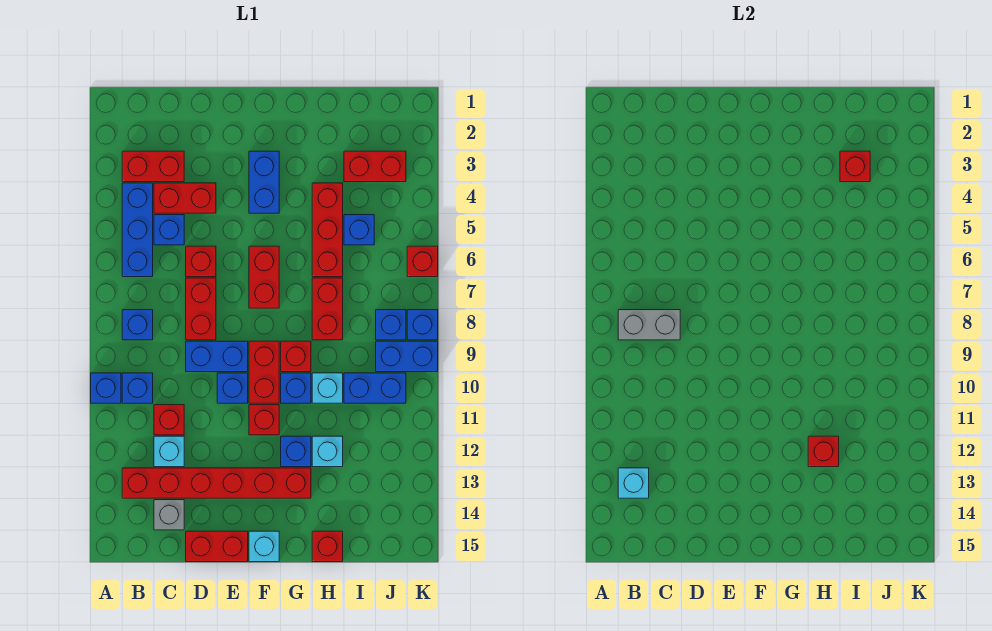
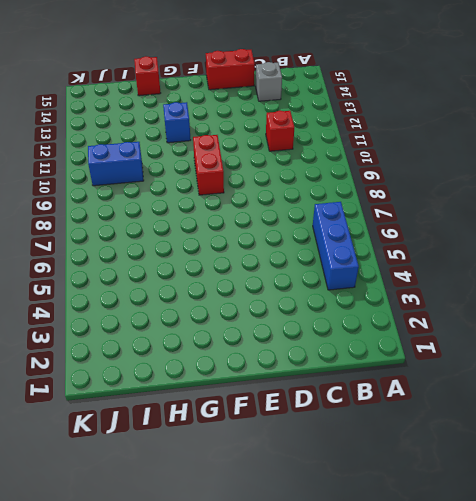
none -> blue brick A10 level 1
none -> red brick B3:C3 level 1
none -> blue brick B8 level 1
none -> blue brick B10 level 1

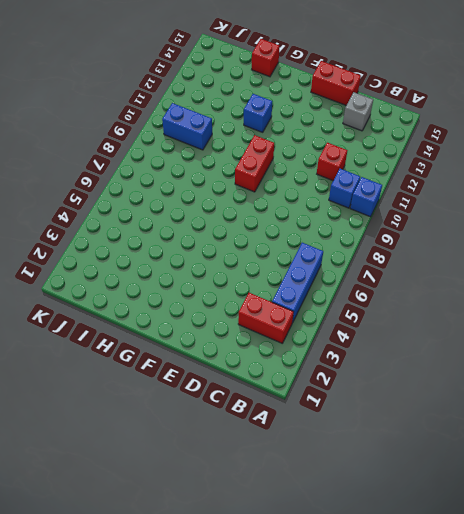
none -> blue brick B8 level 1
none -> red brick B13:G13 level 1
none -> red brick C4:D4 level 1
none -> blue brick C5 level 1

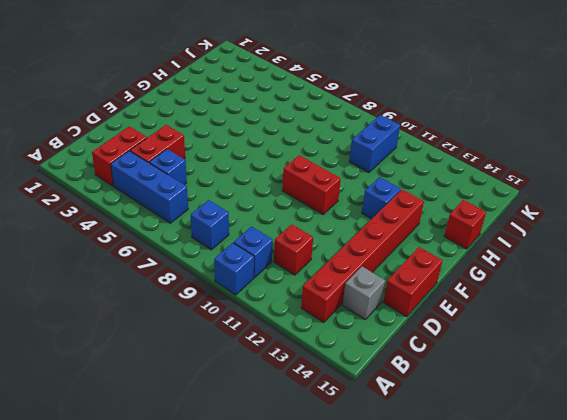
none -> cyan brick C12 level 1
none -> red brick D6 level 1
none -> red brick D7:D8 level 1
none -> blue brick D9:E9 level 1

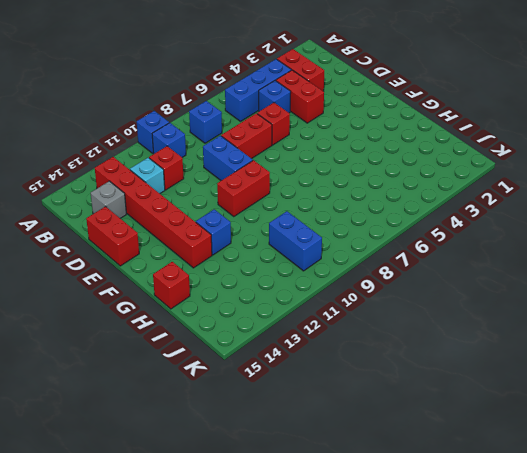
none -> blue brick E10 level 1
none -> blue brick F3:F4 level 1
none -> red brick F6:F7 level 1
none -> red brick F11 level 1

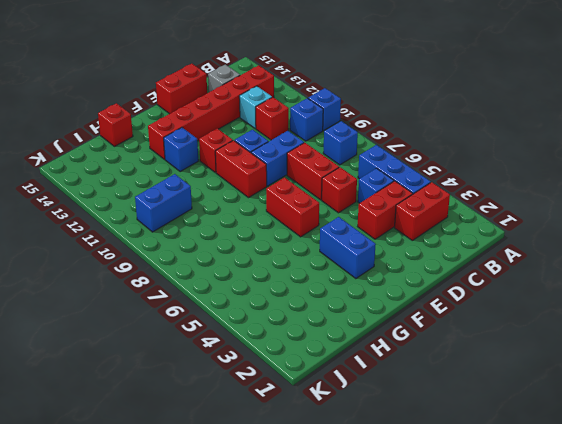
none -> cyan brick F15 level 1
none -> red brick G9 level 1
none -> blue brick G10 level 1
none -> red brick H4:H6 level 1

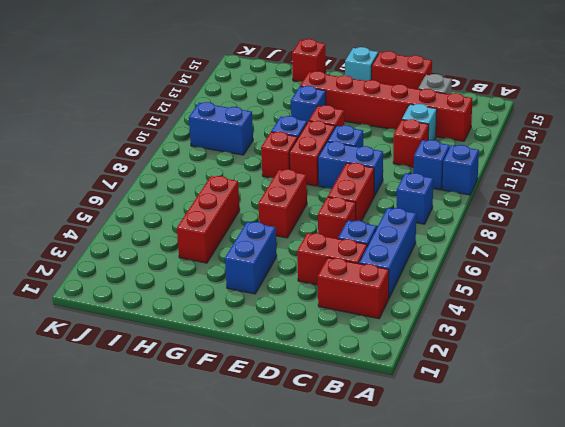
none -> red brick H7:H8 level 1
none -> cyan brick H10 level 1
none -> cyan brick H12 level 1
none -> red brick I3:J3 level 1

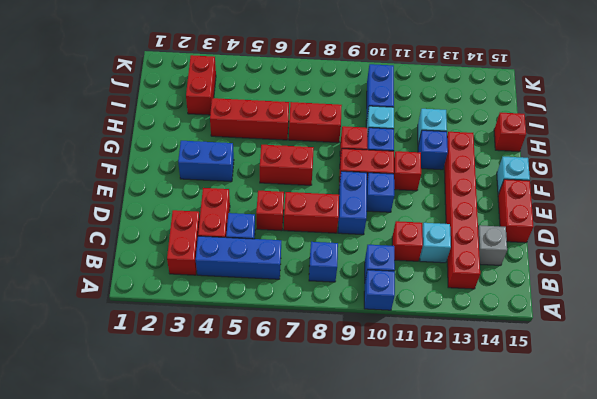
none -> blue brick I5 level 1
none -> blue brick J8 level 1
none -> blue brick J9:K9 level 1
none -> red brick K6 level 1

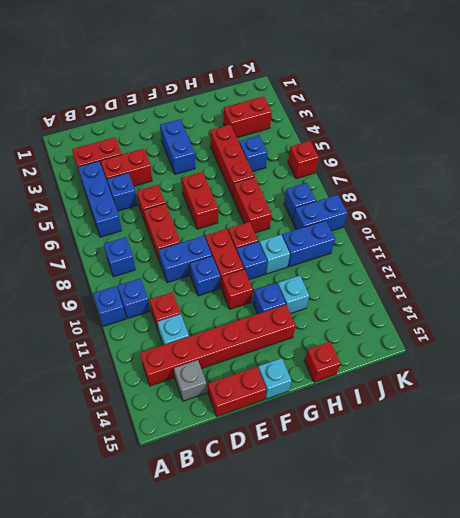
none -> blue brick K8 level 1
none -> grey brick B8:C8 level 2
none -> cyan brick B13 level 2
none -> red brick H12 level 2

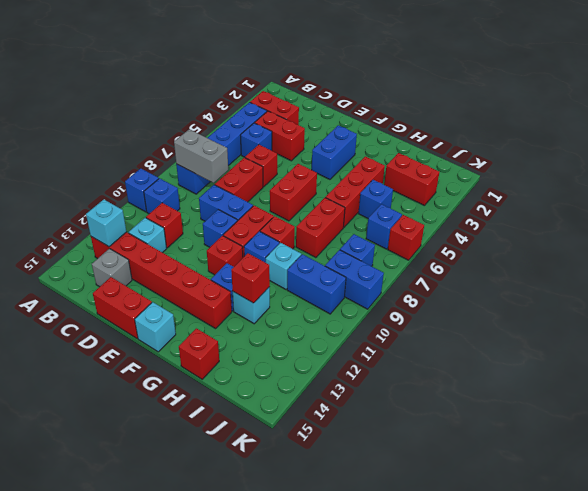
blue brick J6 level 1 -> blue brick K8 level 1
none -> red brick I3 level 2

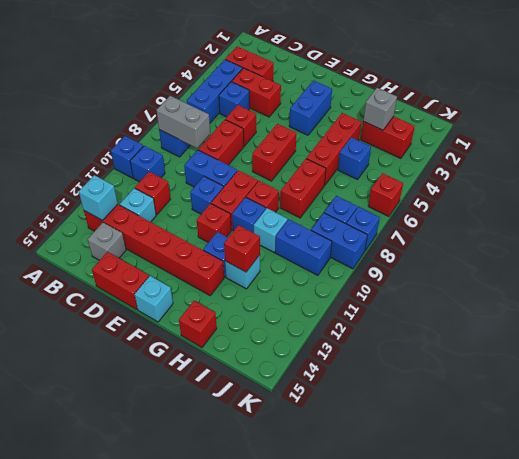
grey brick I3 level 2 -> red brick I3 level 2

